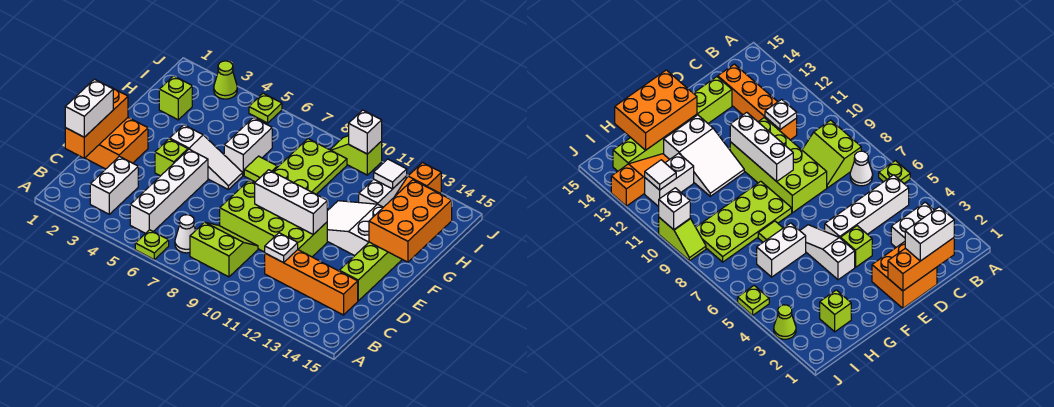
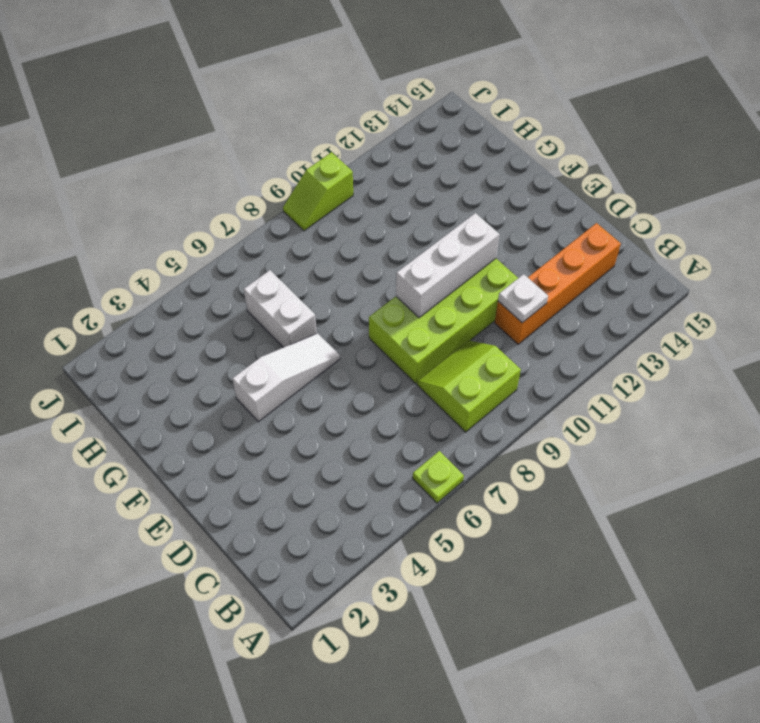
none -> white brick B3:C3 level 1
none -> white brick B5:E5 level 1
none -> white cone B7 level 1

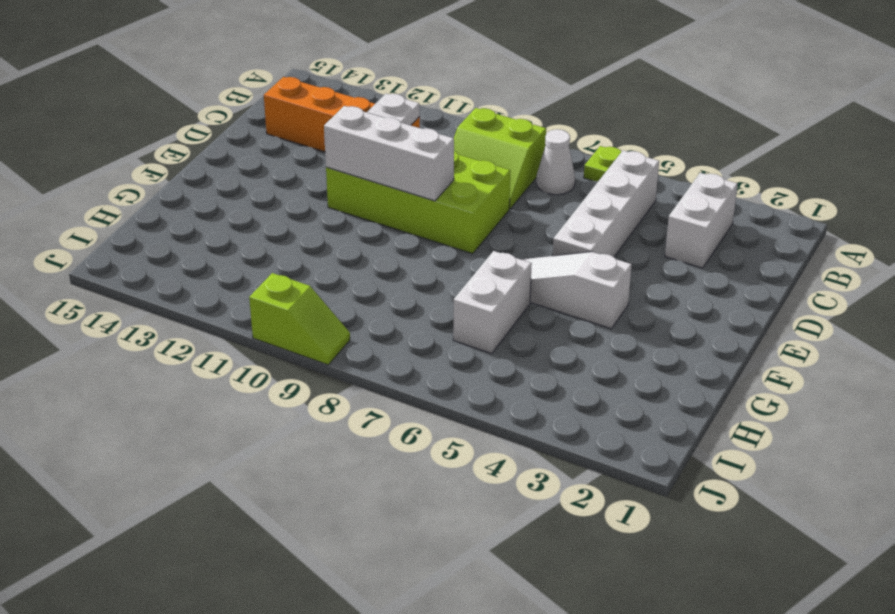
none -> orange brick D1:E2 level 1
none -> lime brick D14:I14 level 1
none -> lime brick E4 level 1

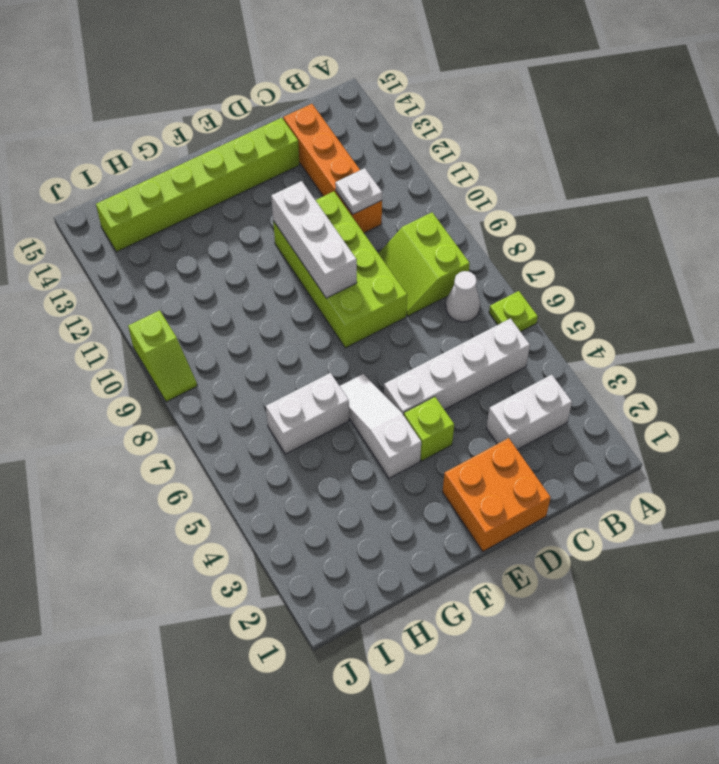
none -> lime plate F8:I9 level 1
none -> white slope F11:G13 level 1 top 13
none -> lime tile G7 level 1

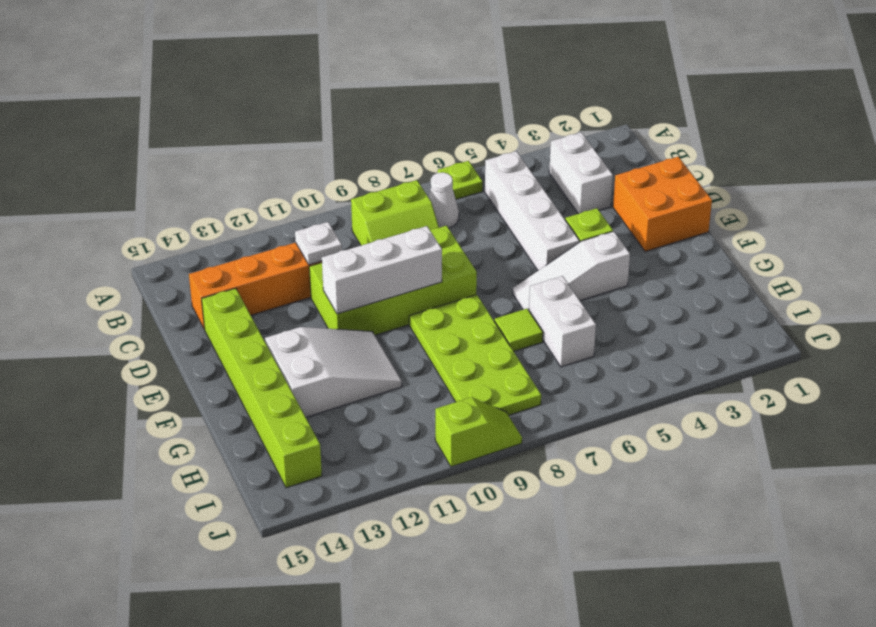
none -> lime brick H2 level 1
none -> white brick H12:I12 level 1
none -> orange slope H13:J13 level 1 top J

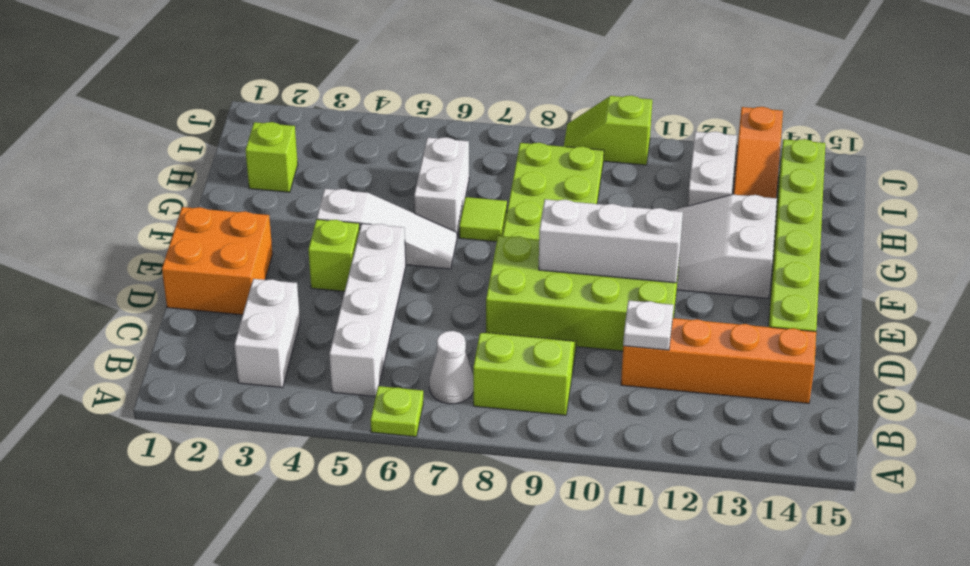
none -> lime cone J3 level 1
none -> lime plate J5 level 1
none -> orange brick C1:E1 level 2

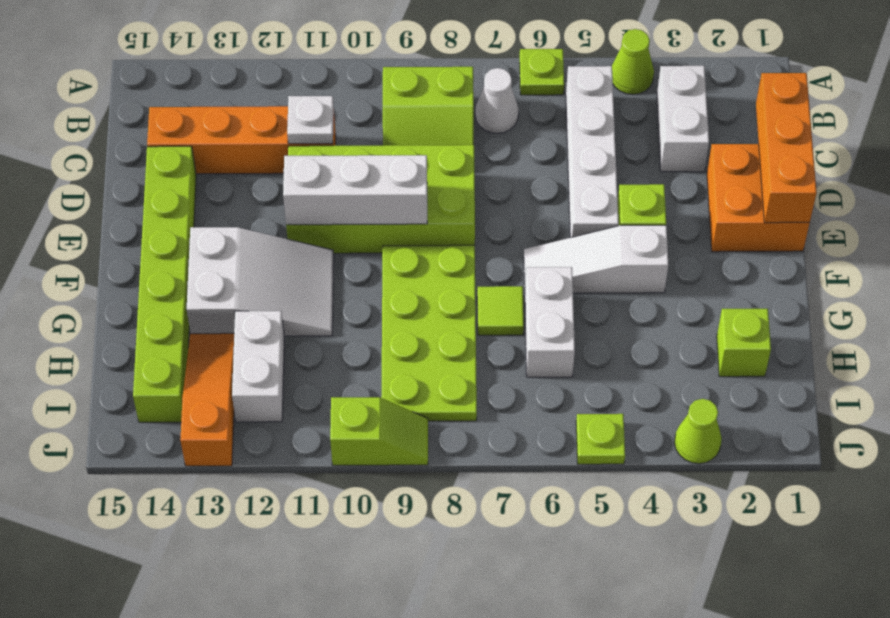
lime cone A4 level 1 -> none
none -> orange brick F14:H15 level 2
none -> white tile I12 level 2
none -> white brick J10 level 2

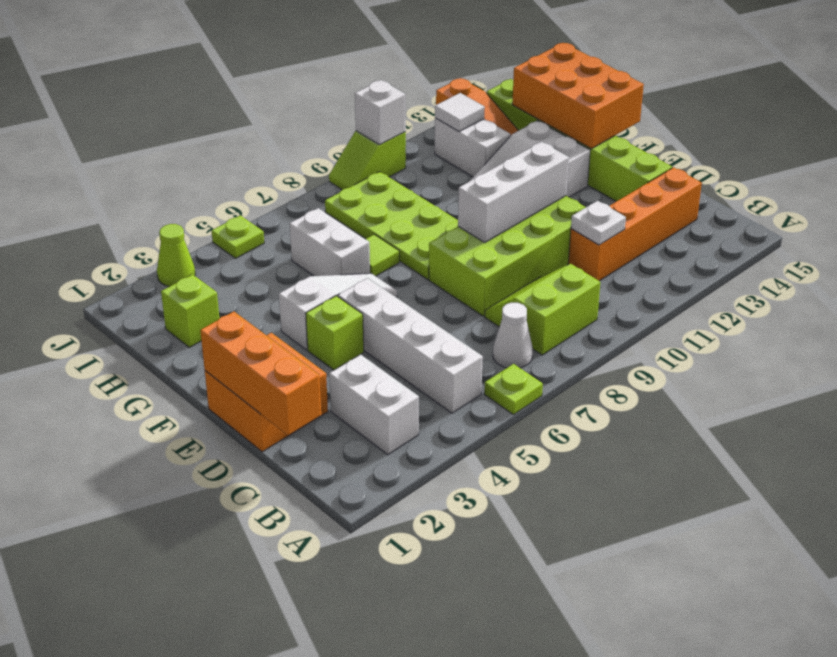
none -> white brick C1:D1 level 3

